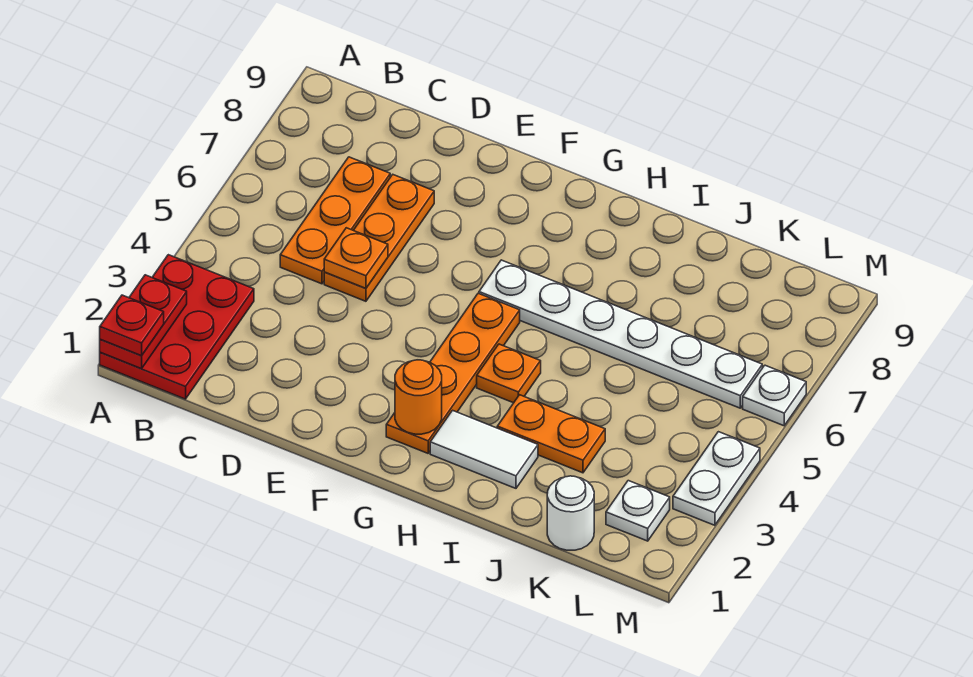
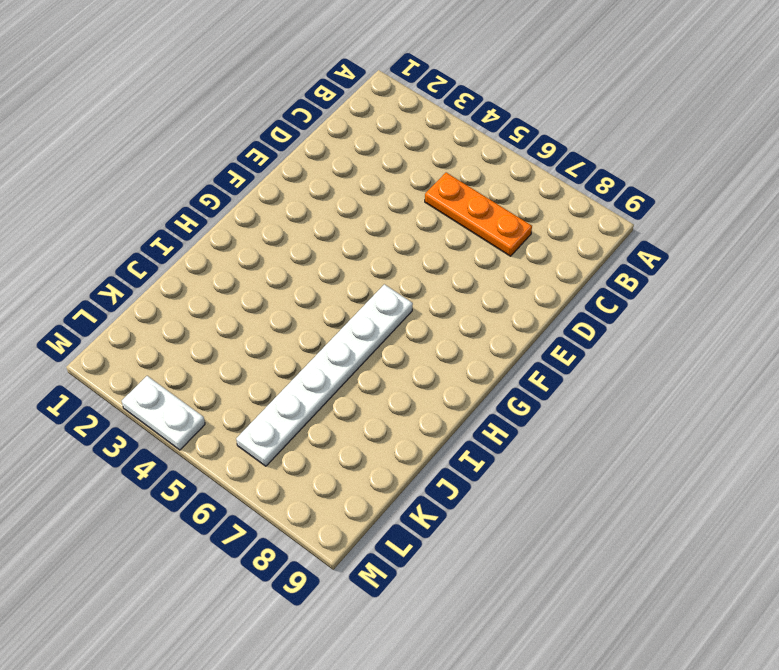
none -> red plate A1:B3 level 1
none -> orange plate D5:D7 level 1
none -> orange plate G2:G5 level 1

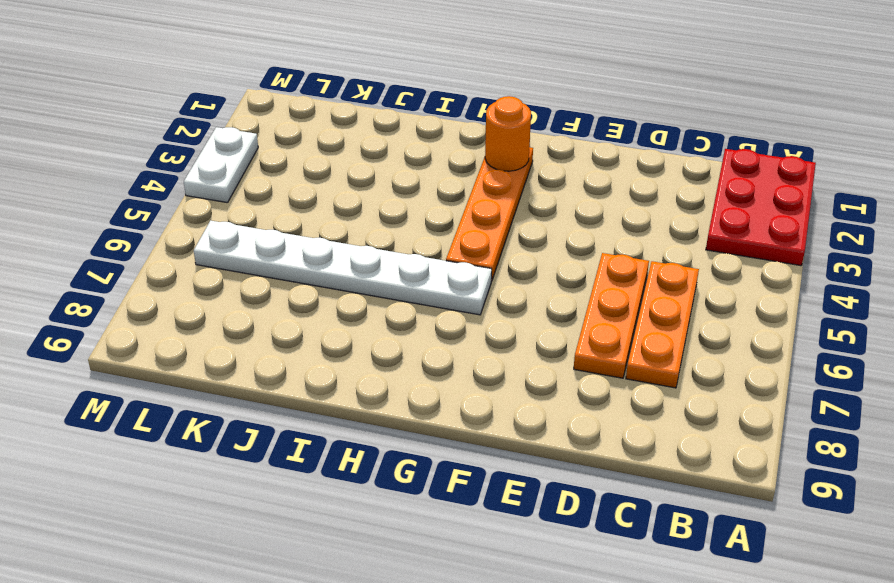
none -> white tile H2:I2 level 1
none -> orange plate H4 level 1
none -> orange plate I3:J3 level 1

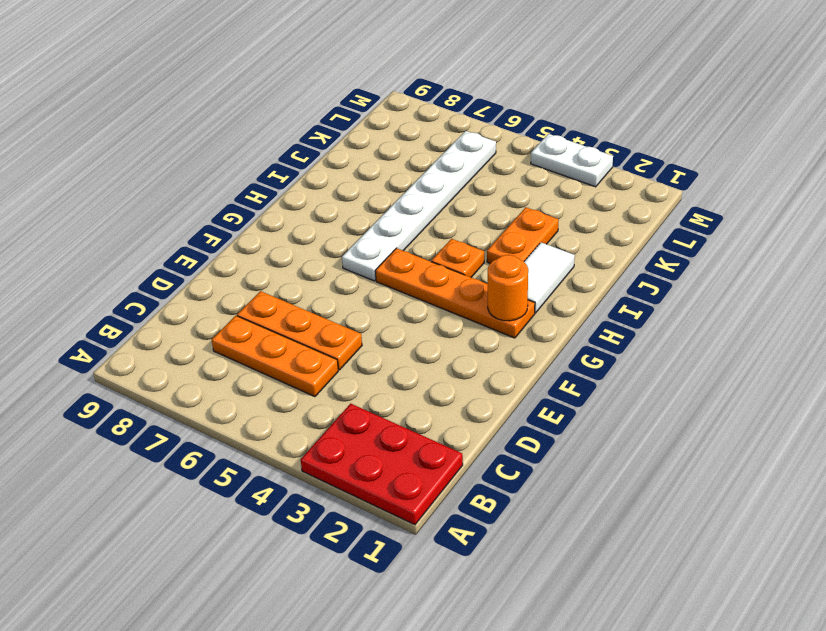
none -> white round brick K1 level 1
none -> white plate L2 level 1
none -> white plate M6 level 1

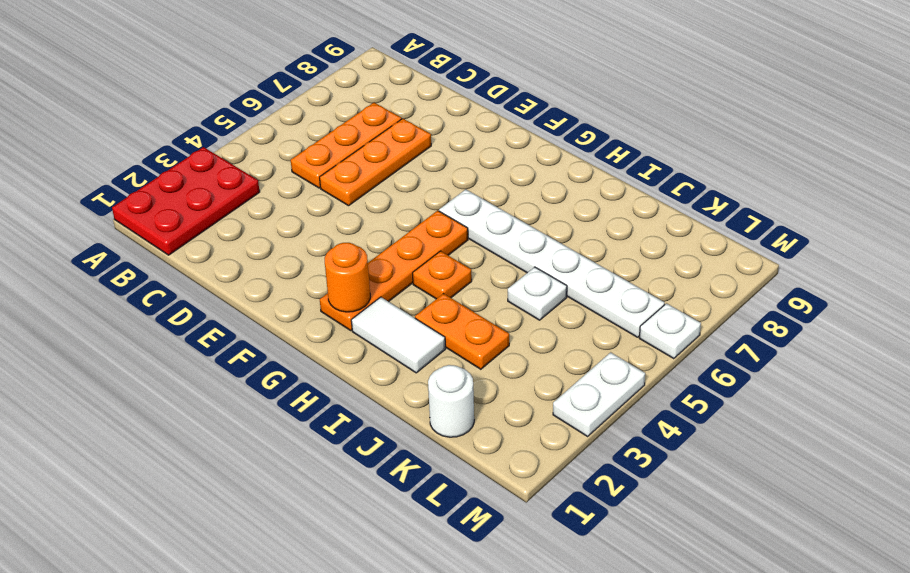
white plate J5 level 1 -> white plate L2 level 1
none -> red plate A1:A2 level 2
none -> orange plate D5 level 2
none -> red plate A1 level 3

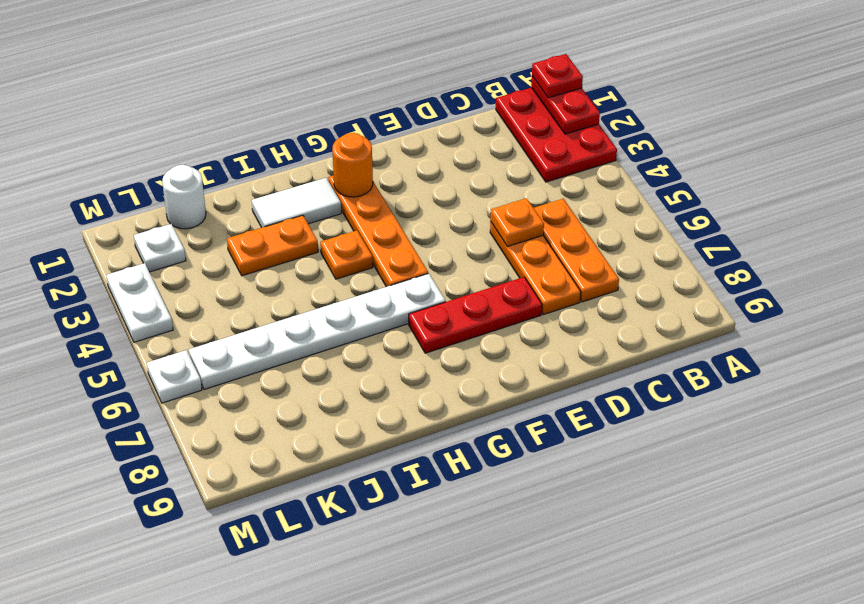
red plate E7:G7 level 1 -> none

